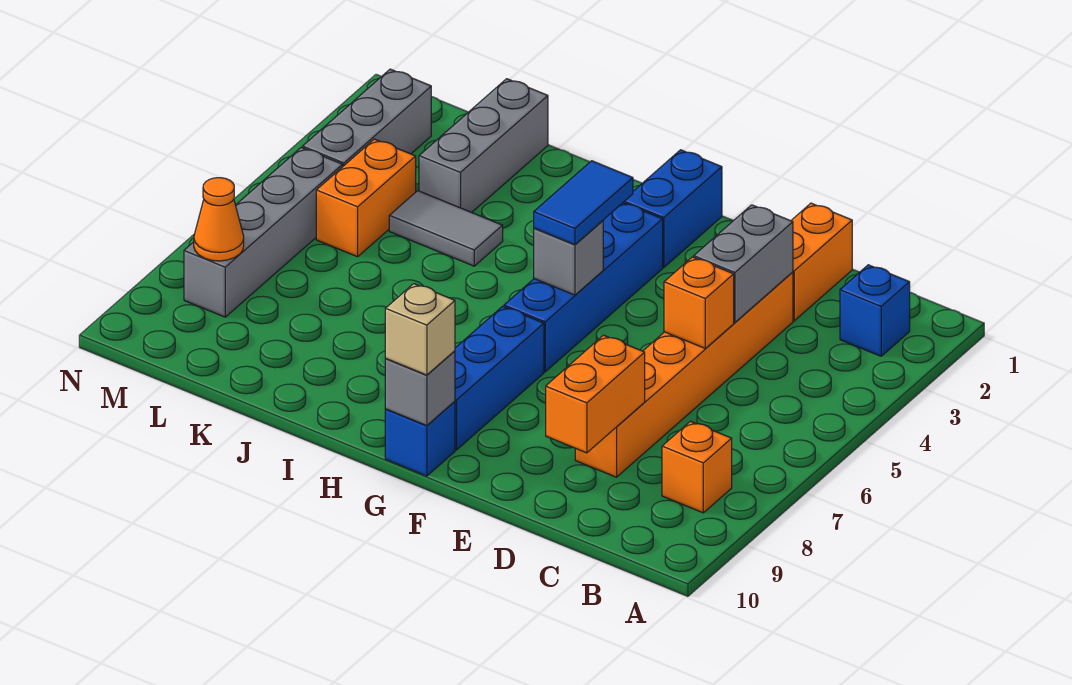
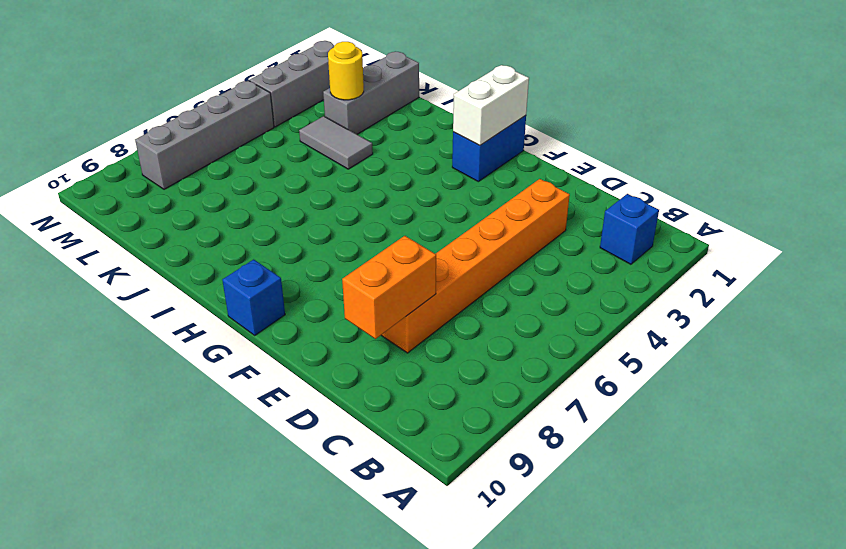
white brick G1:G2 level 2 -> none
yellow round brick K3 level 2 -> none
none -> orange brick B8 level 1
none -> orange brick D1:D2 level 1
none -> blue brick G3:G6 level 1

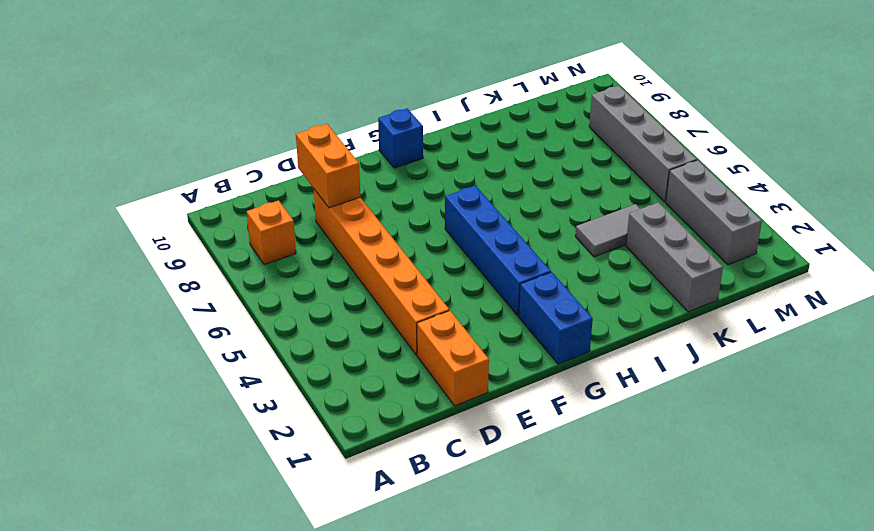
none -> blue brick B2 level 1
none -> blue brick G7:G9 level 1
none -> orange brick L4:L5 level 1

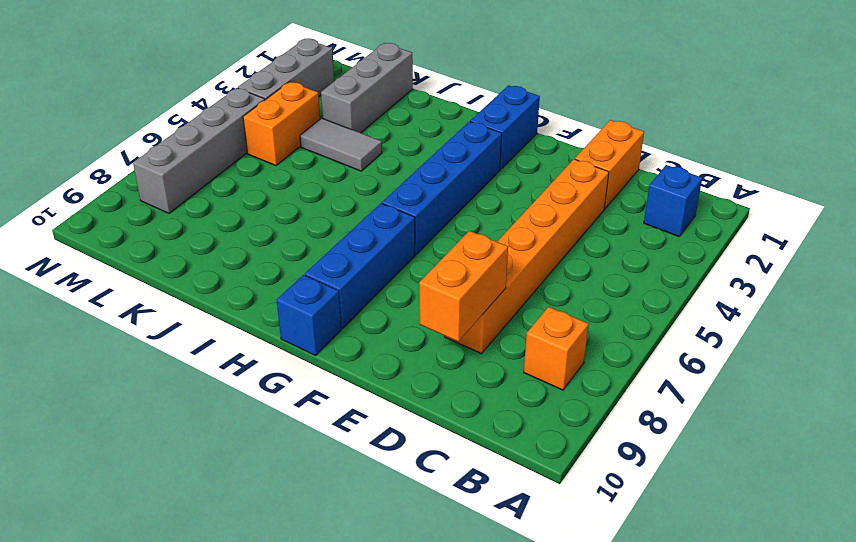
none -> grey brick D3:D4 level 2
none -> orange brick D5 level 2
none -> grey brick G5 level 2

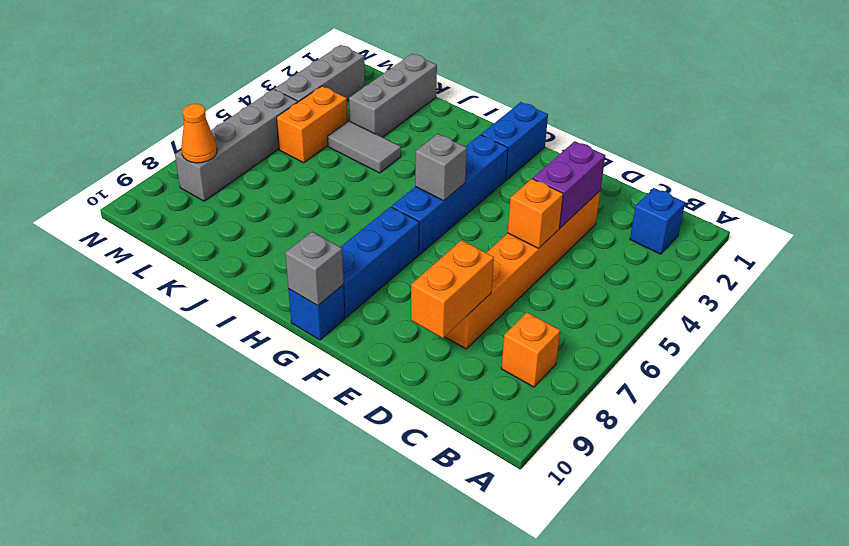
purple brick D3:D4 level 2 -> grey brick D3:D4 level 2
none -> orange brick D1:D2 level 1
none -> blue tile G4:G5 level 3
none -> tan brick G10 level 3

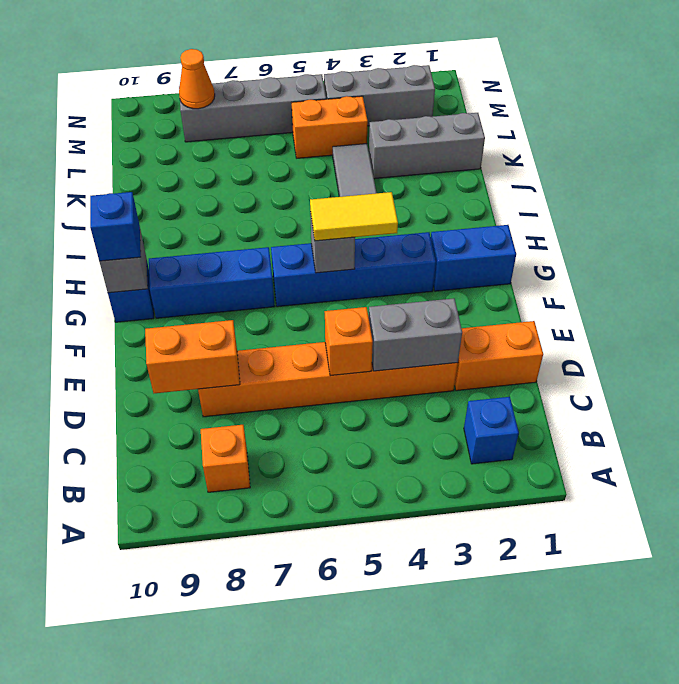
yellow tile G4:G5 level 3 -> blue tile G4:G5 level 3
blue brick G10 level 3 -> tan brick G10 level 3

